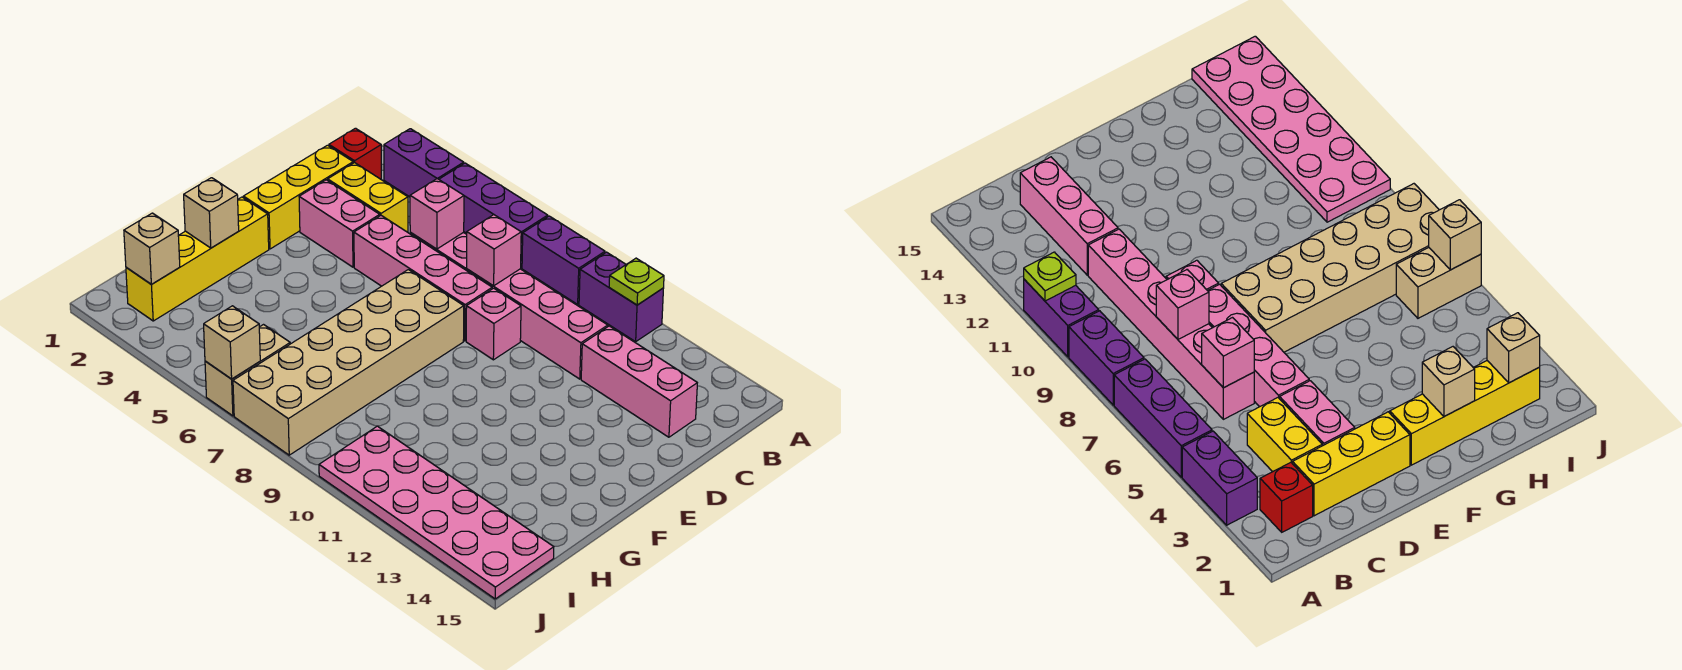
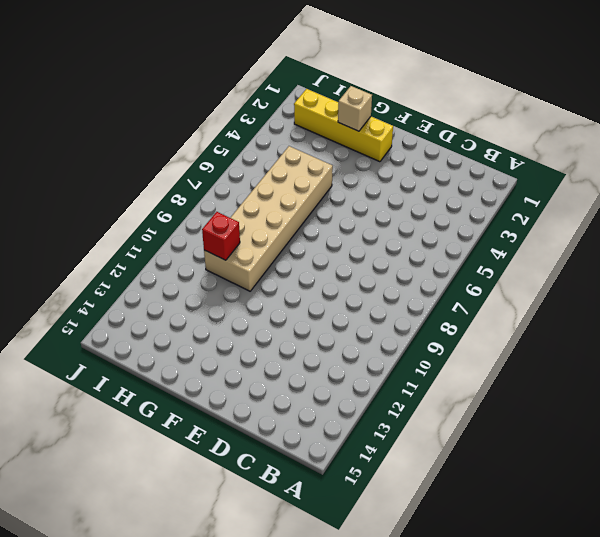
tan brick G5:H10 level 1 -> tan brick E7:J8 level 1
red brick H10 level 2 -> red brick B2 level 1
none -> purple brick A3:A4 level 1
none -> purple brick A5:A7 level 1
none -> purple brick A8:A9 level 1

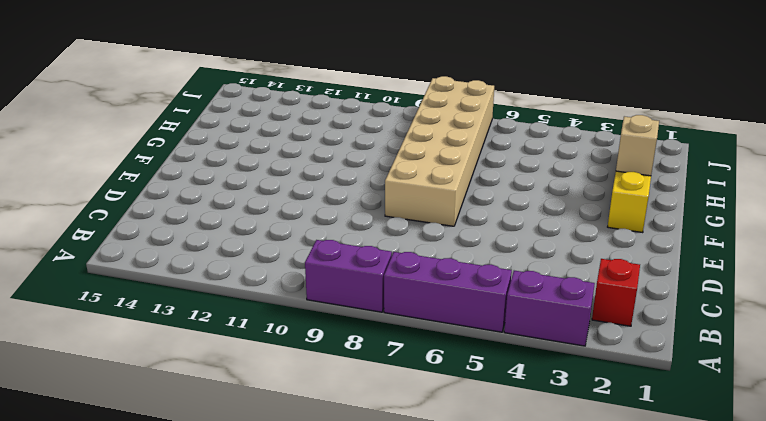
none -> purple brick A10:A11 level 1
none -> yellow brick C2:E2 level 1
none -> yellow brick C3:C4 level 1

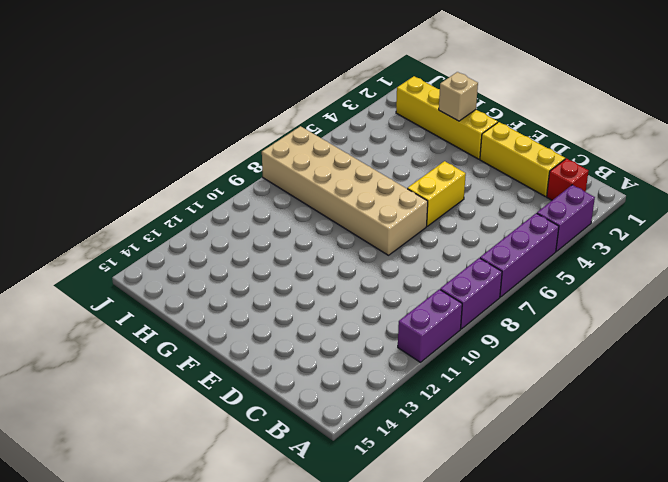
yellow brick E5:E6 level 1 -> yellow brick C3:C4 level 1
none -> pink brick C6:C11 level 1
none -> pink brick C12:C14 level 1
none -> pink brick D3:D4 level 1

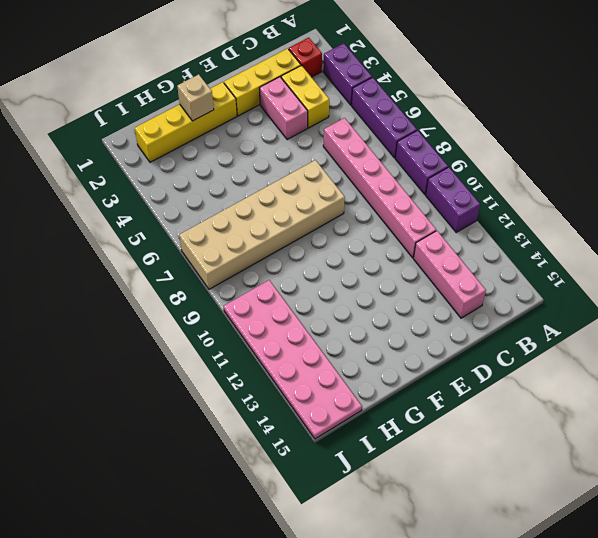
none -> pink brick D5:D8 level 1
none -> pink brick D9 level 1
none -> tan brick I6:J6 level 1

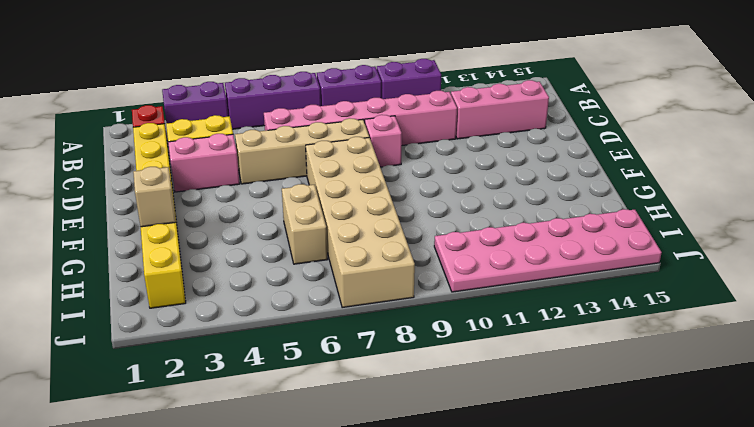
tan brick D5:D8 level 1 -> pink brick D5:D8 level 1
tan brick G6:H6 level 1 -> tan brick I6:J6 level 1
none -> lime plate A11 level 2
none -> pink brick C6 level 2
none -> pink brick C8 level 2

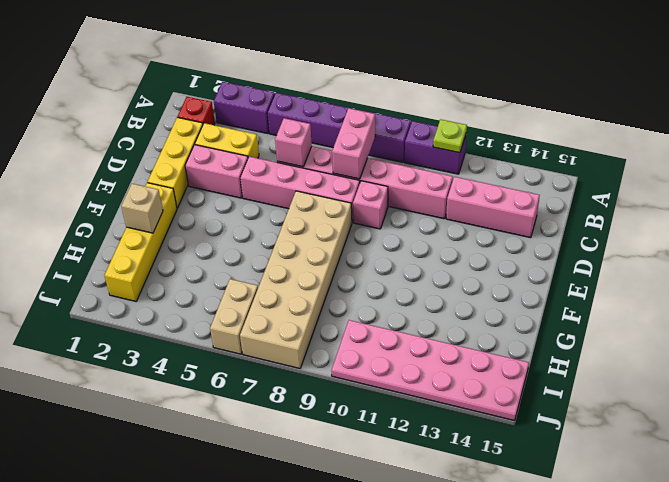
pink brick B8:C8 level 2 -> pink brick C8 level 2
none -> tan brick I2 level 2
none -> tan brick J6 level 2

